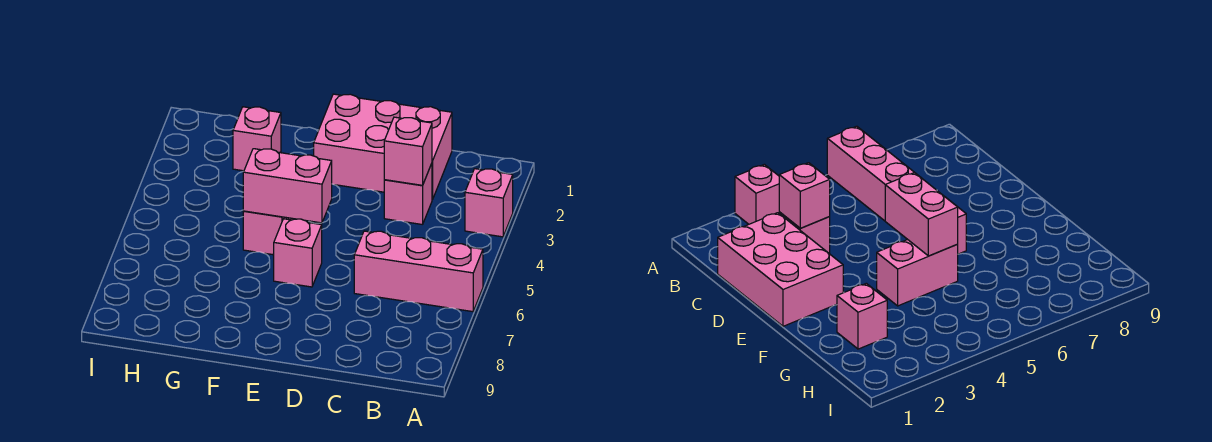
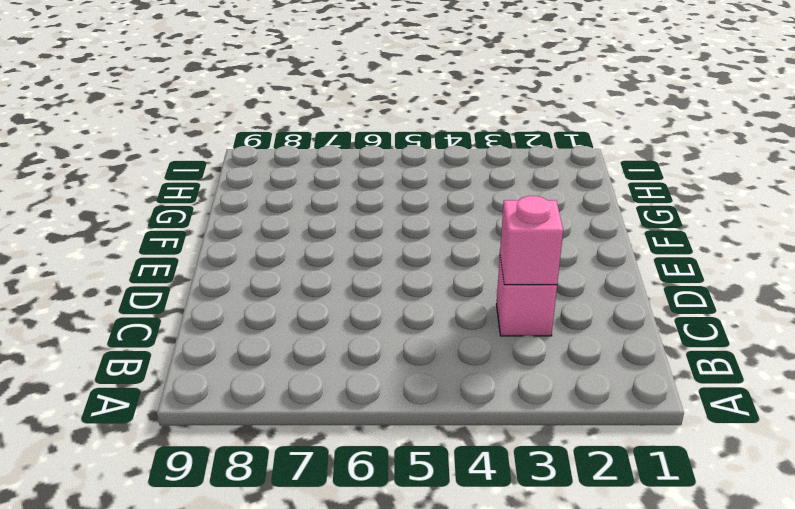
none -> pink brick A3 level 1
none -> pink brick A6:C6 level 1

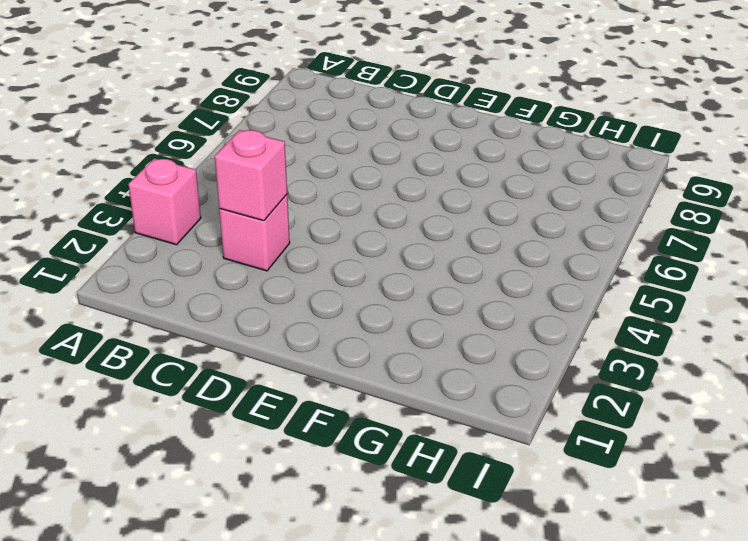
none -> pink brick A6:C6 level 1
none -> pink brick C1:E2 level 1

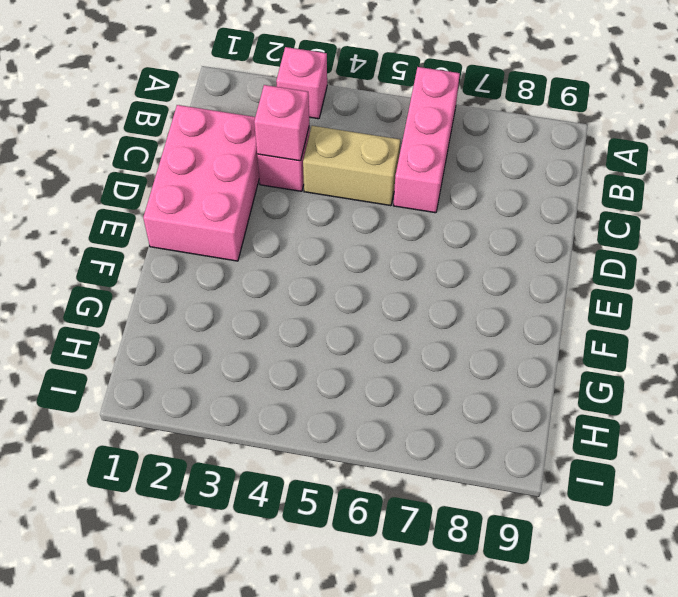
tan brick C4:C5 level 1 -> none
none -> pink brick E6 level 1
none -> pink brick F4:F5 level 1

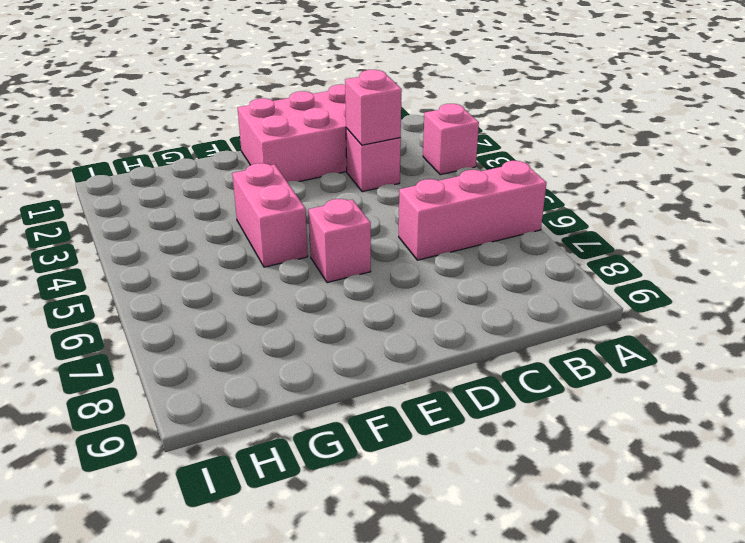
none -> pink brick G2 level 1
none -> pink brick E5:F5 level 2

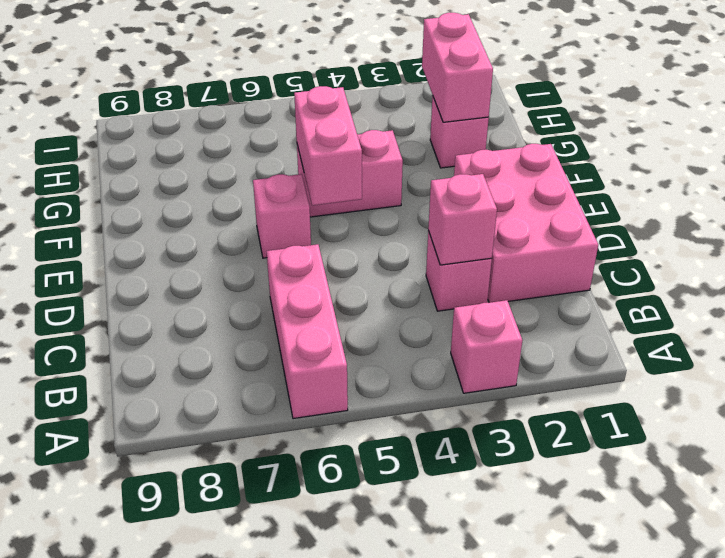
pink brick G2:H2 level 2 -> none

